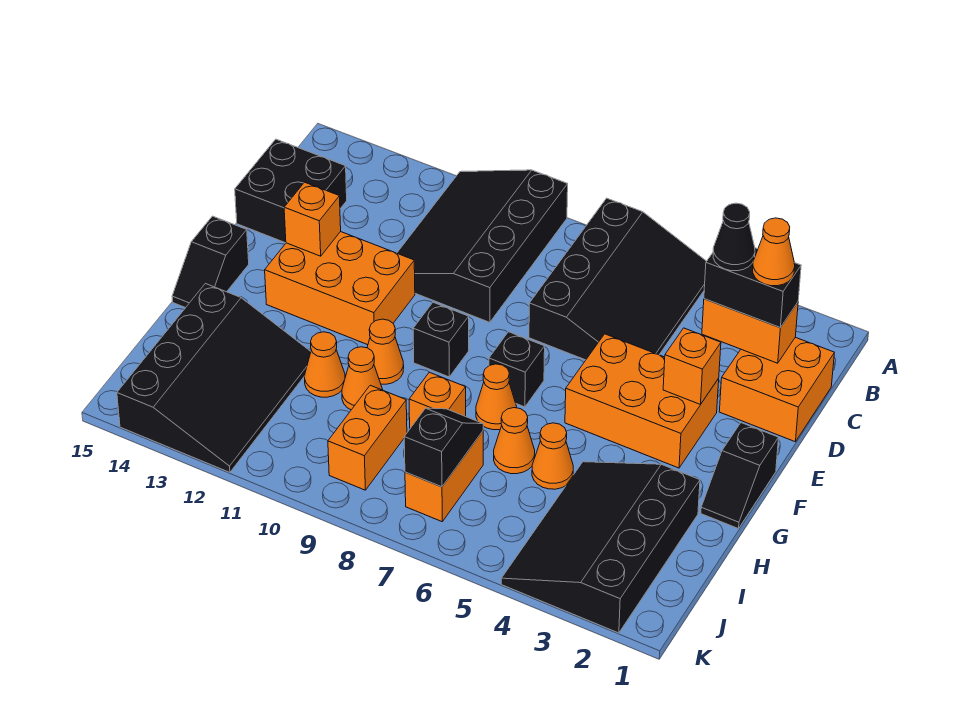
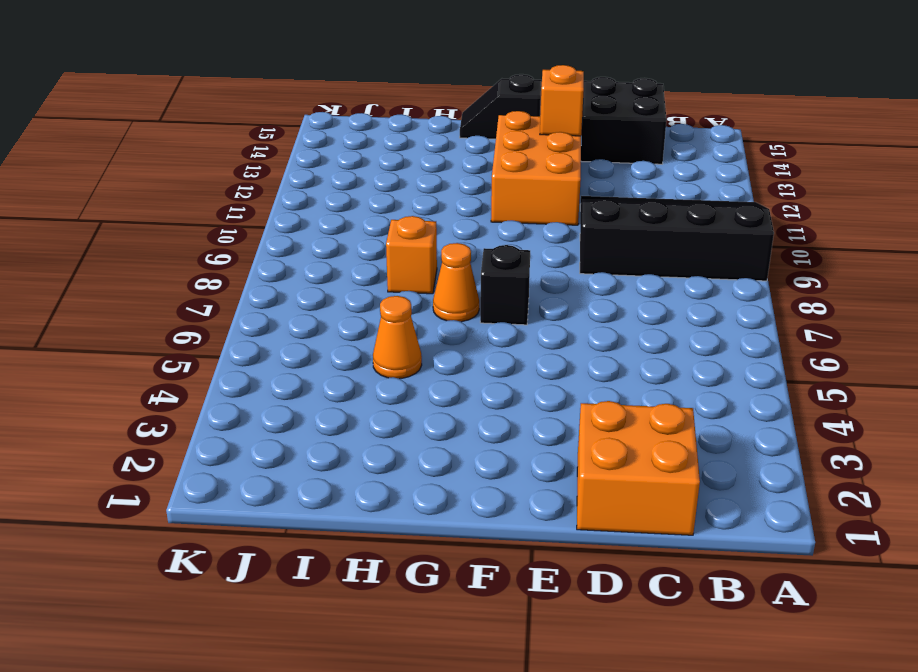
none -> black slope A5:D7 level 1 top 7
none -> orange brick E3:F5 level 1
none -> black slope F1:G1 level 1 top F

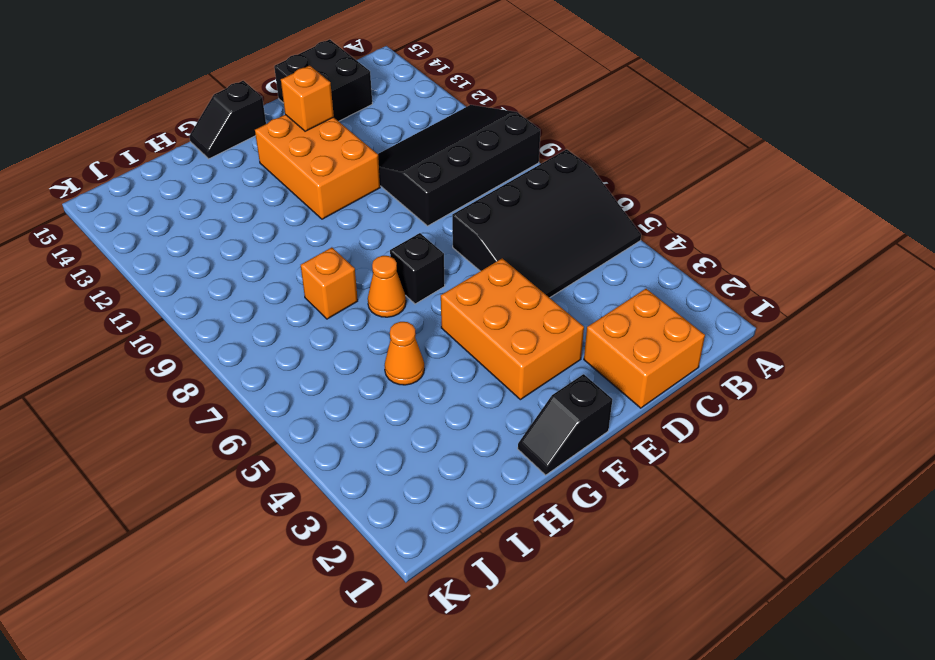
none -> black brick F9 level 1
none -> orange cone G10 level 1
none -> black slope H2:K4 level 1 top 2

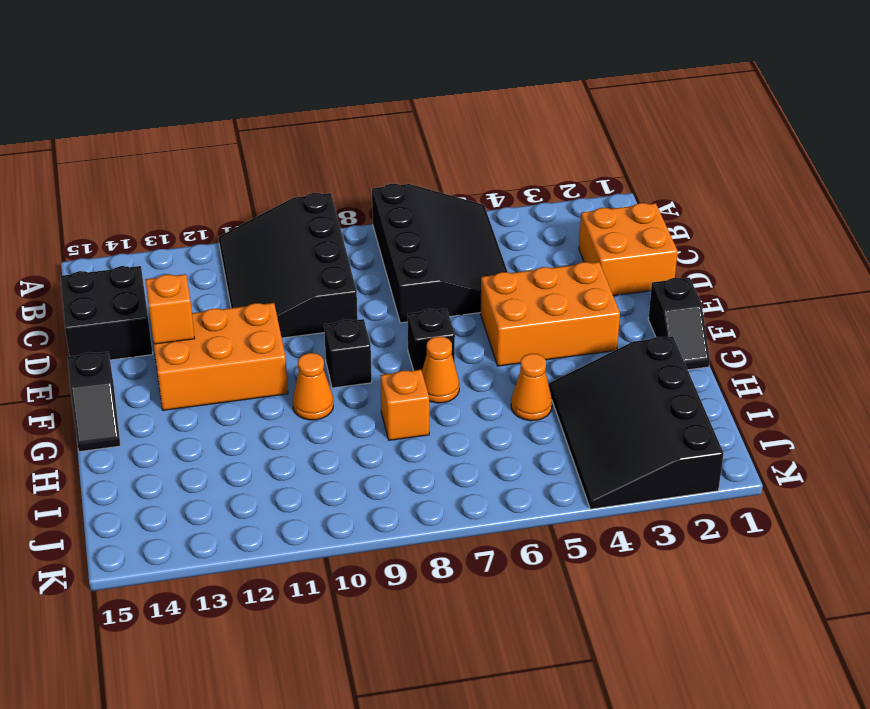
none -> orange cone H6 level 1
none -> orange cone H10 level 1
none -> orange cone H11 level 1

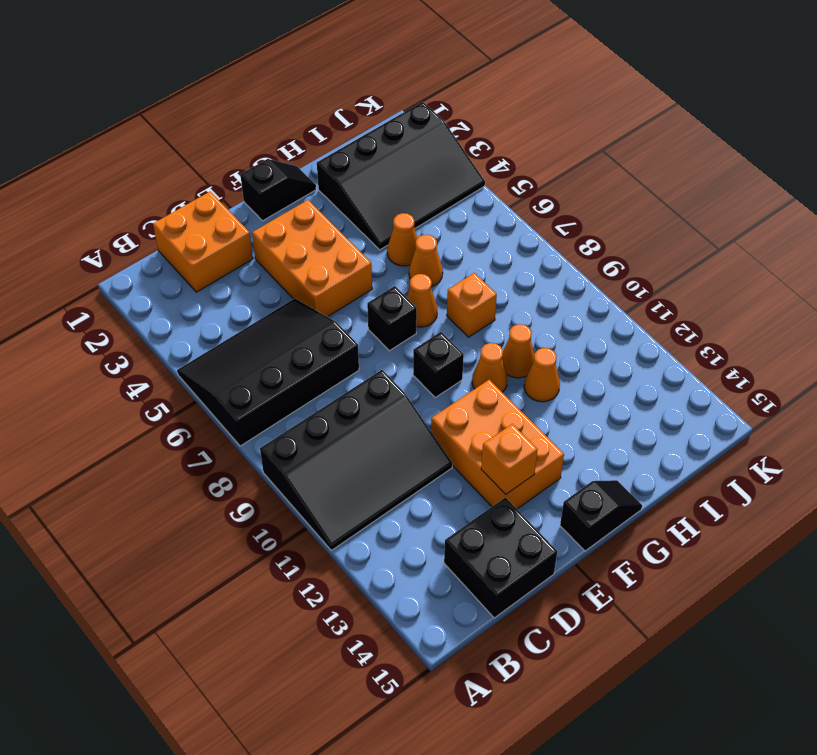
none -> black slope H12:K14 level 1 top 14
none -> orange brick I7:J7 level 1
none -> orange brick I9:J9 level 1

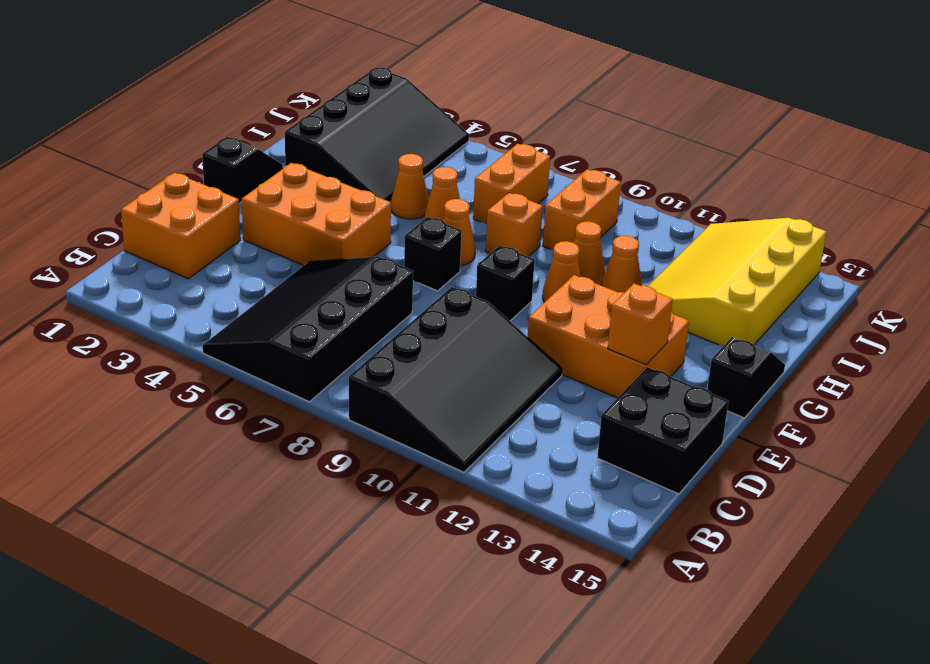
yellow slope H12:K14 level 1 top 14 -> black slope H12:K14 level 1 top 14
none -> orange brick C2:C3 level 2
none -> orange brick E3 level 2
none -> black slope I7:J7 level 2 top J

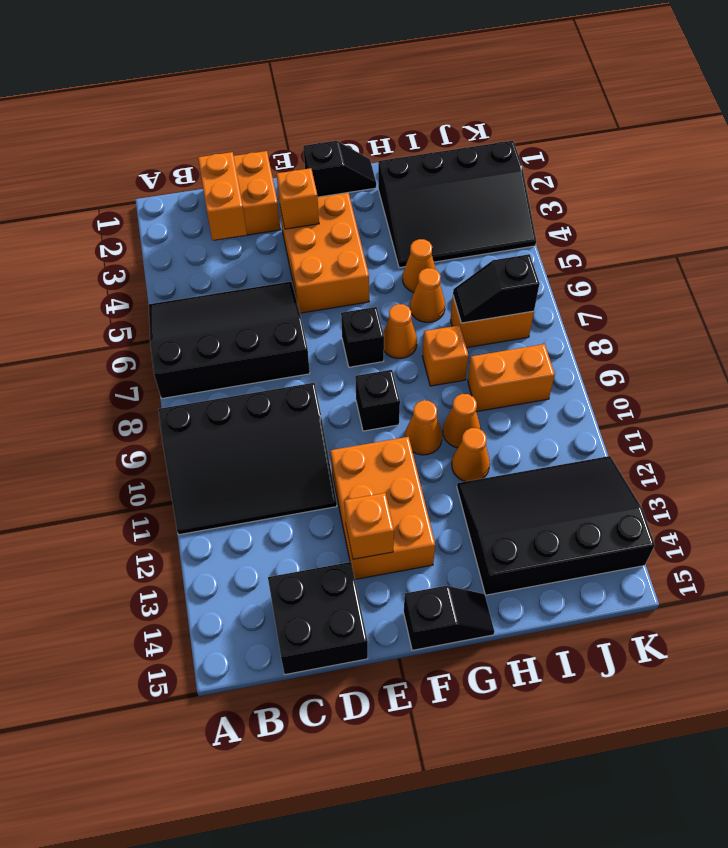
none -> black brick C2:C3 level 3
none -> orange cone C2 level 4
none -> black cone C3 level 4

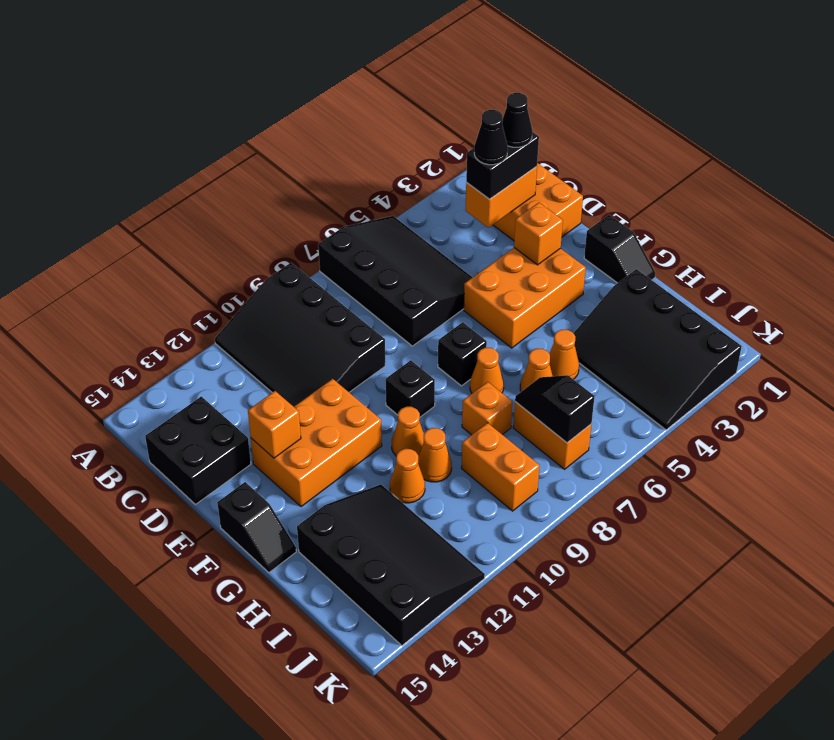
black cone C2 level 4 -> orange cone C2 level 4

